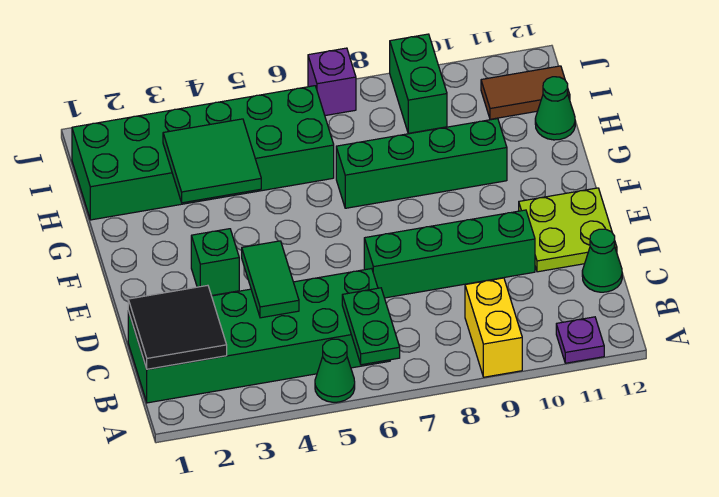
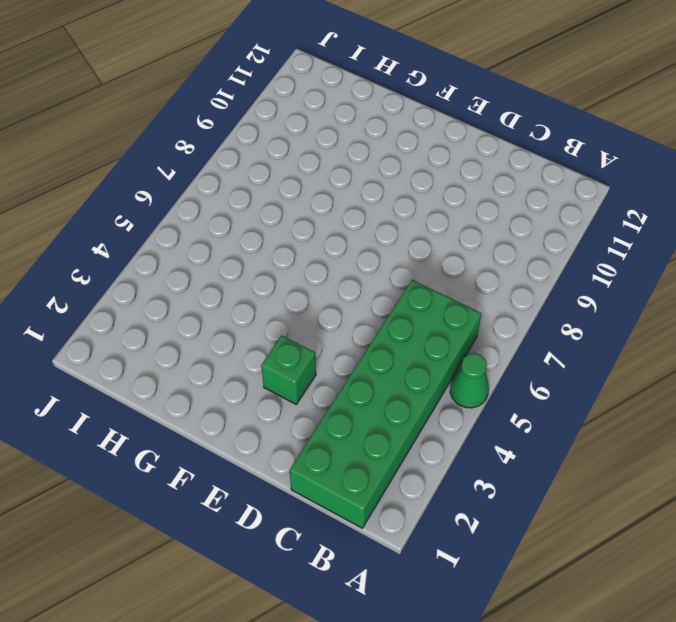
none -> yellow brick A9:B9 level 1
none -> purple plate A11 level 1
none -> green cone C12 level 1

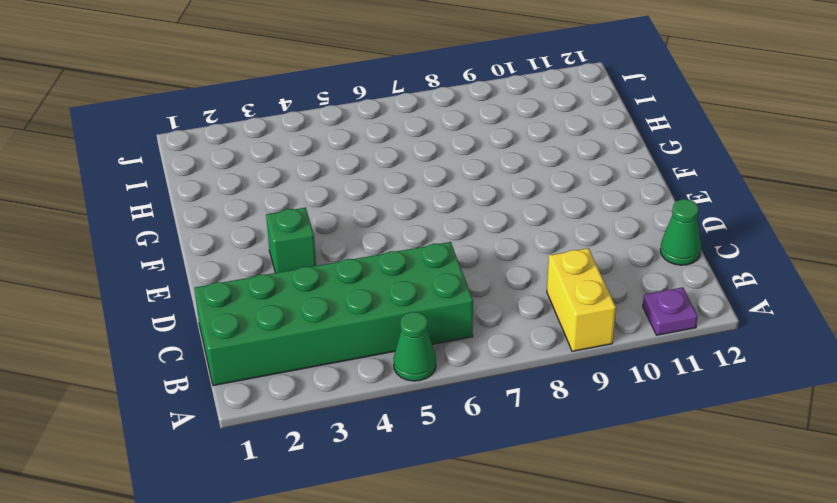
none -> green brick D7:D10 level 1
none -> lime plate D11:E12 level 1
none -> green brick G7:G10 level 1

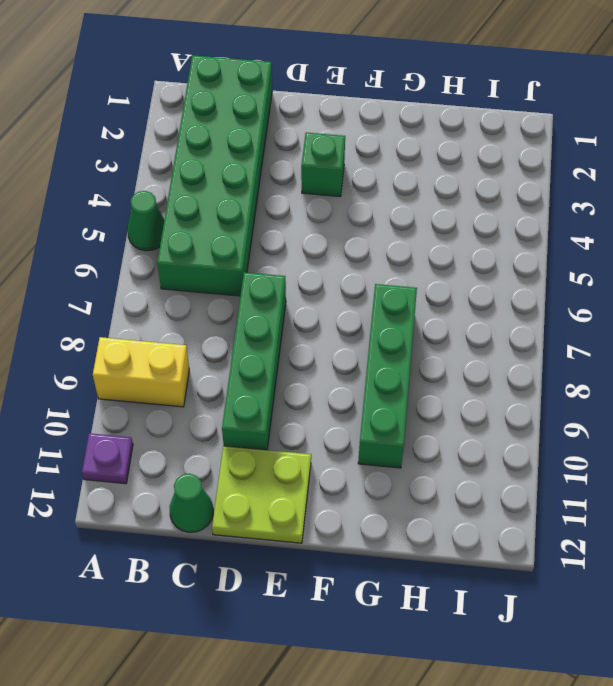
none -> green brick H1:I6 level 1
none -> green cone H12 level 1
none -> green brick I9:J9 level 1

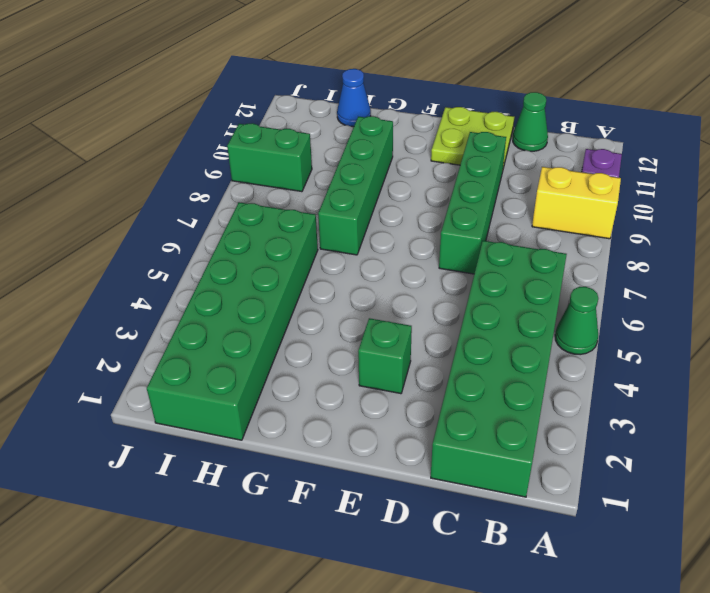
blue cone H12 level 1 -> green cone H12 level 1
none -> brown tile I11:I12 level 1
none -> purple brick J7 level 1
none -> green plate A6:B6 level 2

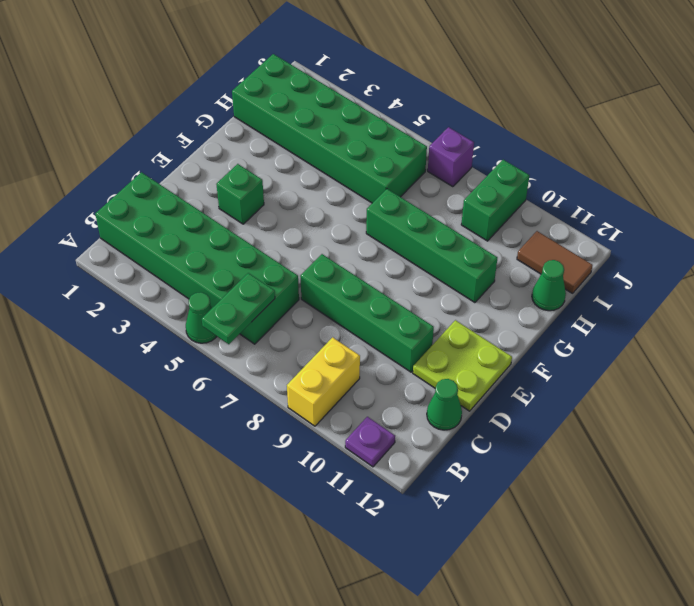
none -> black tile B1:C2 level 2
none -> green tile C4:D4 level 2
none -> green tile G3:H4 level 2

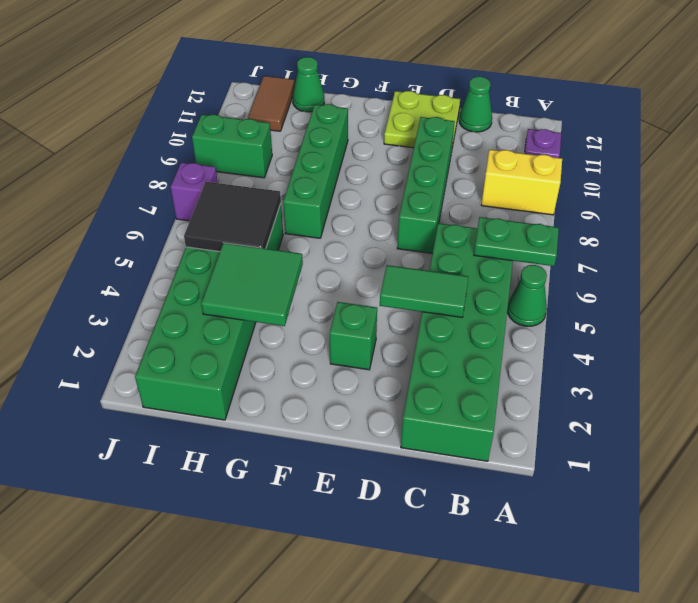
black tile H5:I6 level 2 -> black tile B1:C2 level 2

